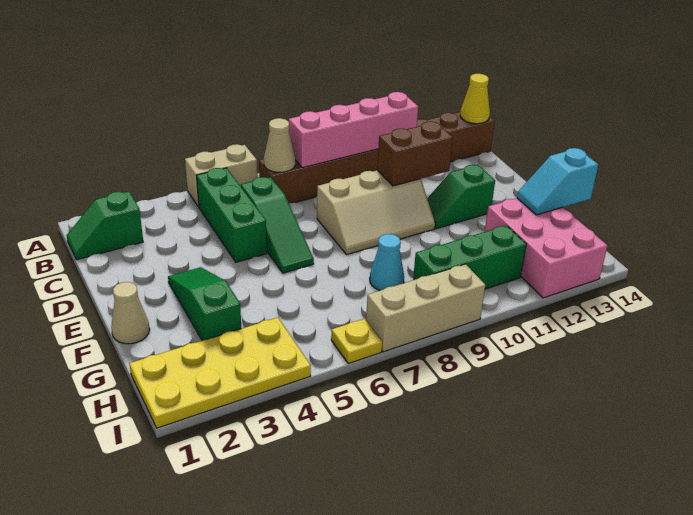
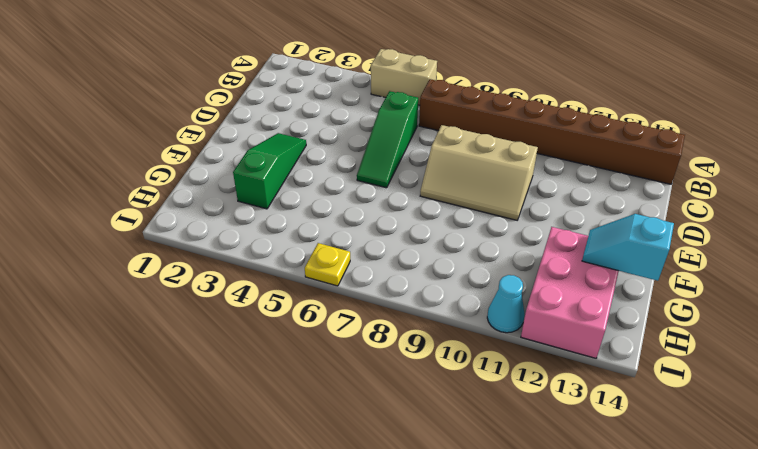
cyan cone I11 level 1 -> cyan cone G8 level 1
none -> green slope B1:B2 level 1 top 2
none -> green brick B5:D5 level 1
none -> green slope E11:E12 level 1 top 12

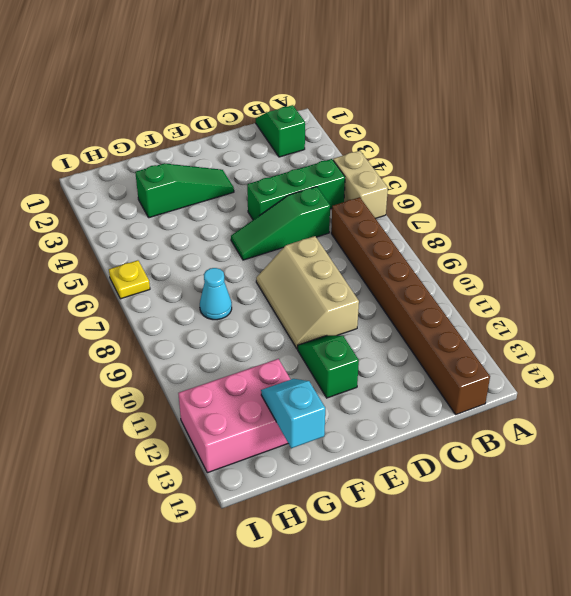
none -> tan cone F1 level 1
none -> yellow plate H1:I4 level 1
none -> green brick H9:H11 level 1

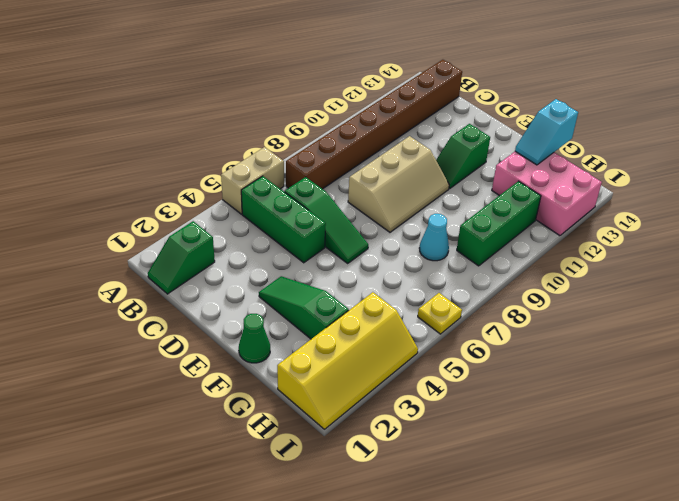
green cone F1 level 1 -> tan cone F1 level 1
yellow slope H1:I4 level 1 top H -> yellow plate H1:I4 level 1
none -> tan brick I7:I9 level 1
none -> tan cone B7 level 2
none -> pink brick B8:B11 level 2

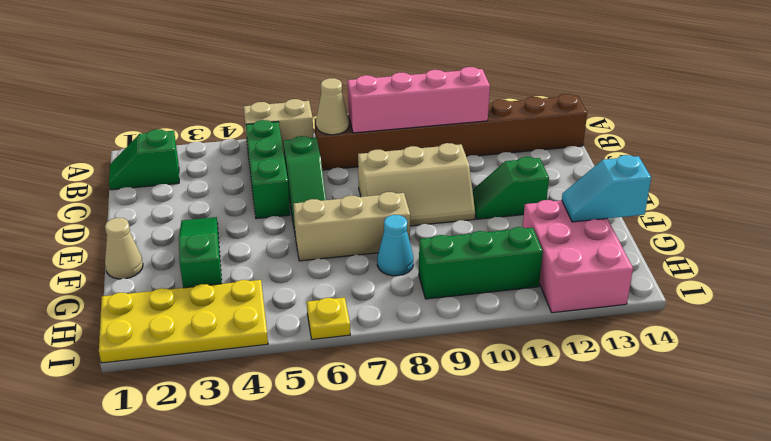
tan brick F6:F8 level 1 -> tan brick I7:I9 level 1
none -> yellow cone B14 level 2
none -> brown brick D10:D11 level 2

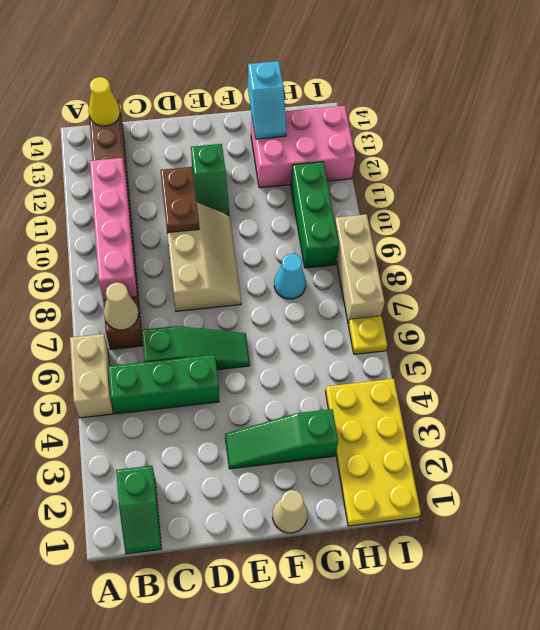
brown plate D10:D11 level 2 -> brown brick D10:D11 level 2

